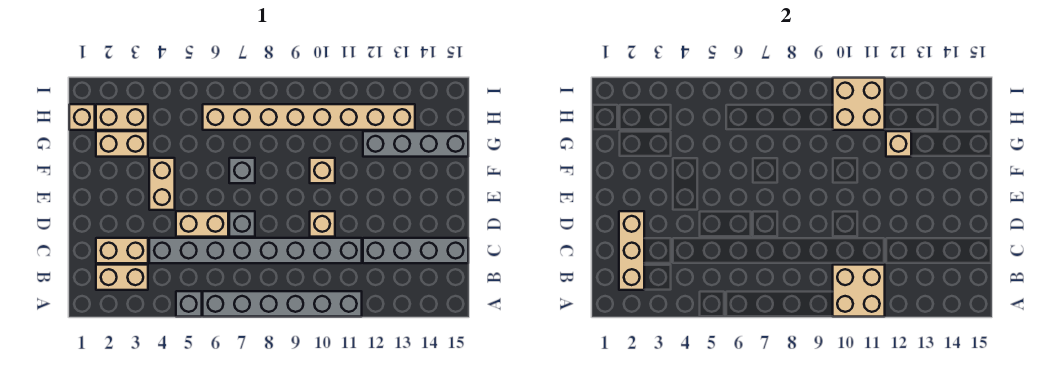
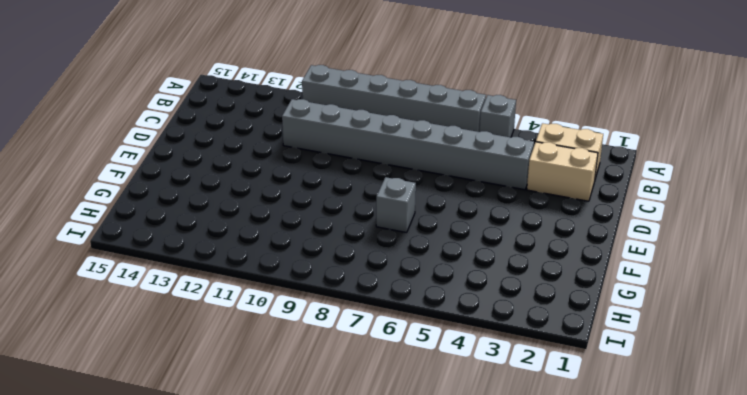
none -> grey brick C12:C15 level 1
none -> tan brick D5:D6 level 1
none -> grey brick D7 level 1

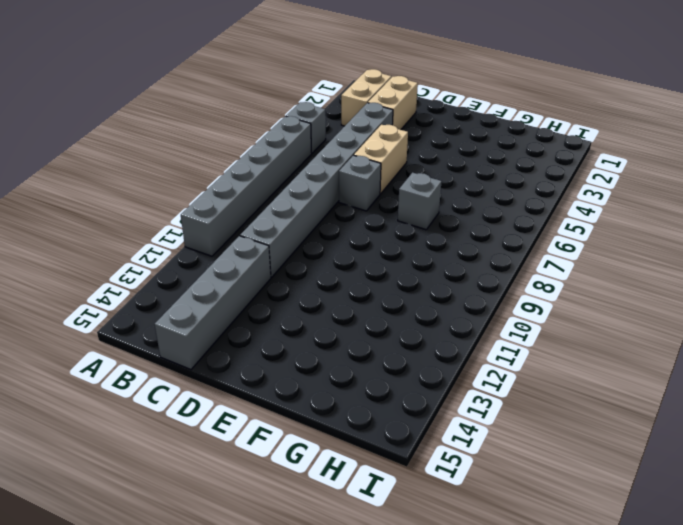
none -> tan brick D10 level 1
none -> tan brick E4:F4 level 1
none -> tan brick F10 level 1

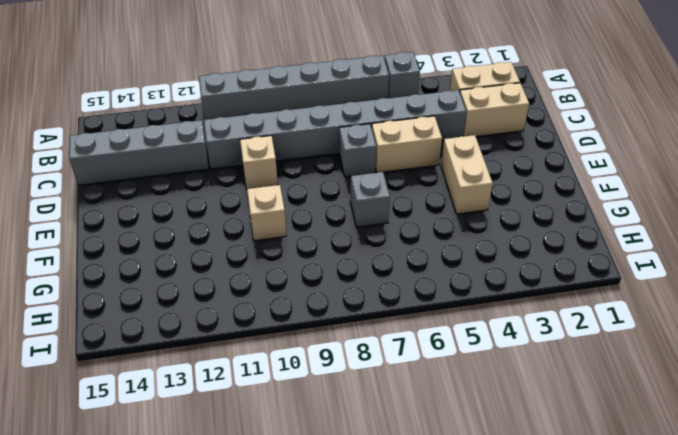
none -> tan brick G2:G3 level 1
none -> grey brick G12:G15 level 1
none -> tan brick H1 level 1

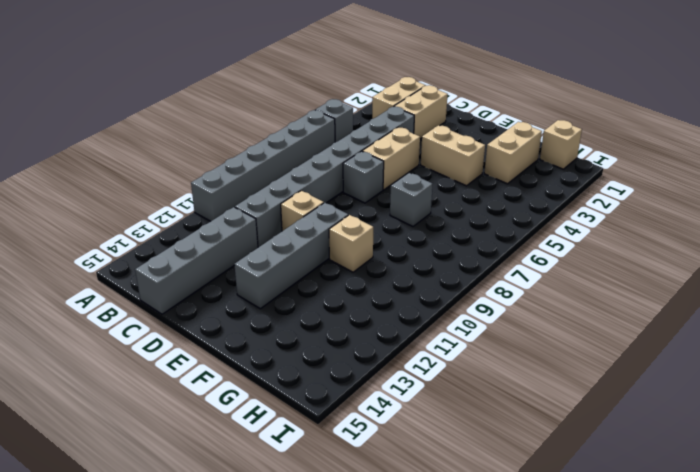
grey brick E10:E13 level 1 -> grey brick G12:G15 level 1
none -> tan brick H2:H3 level 1
none -> tan brick H6:H13 level 1
none -> tan brick A10:B11 level 2

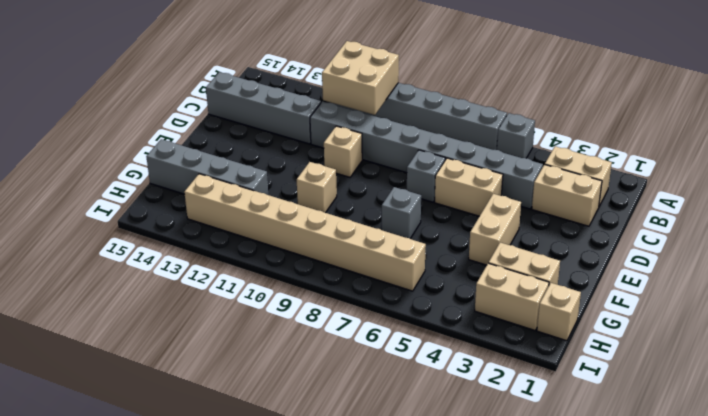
none -> tan brick B2:D2 level 2
none -> tan brick G12 level 2
none -> tan brick H10:I11 level 2

